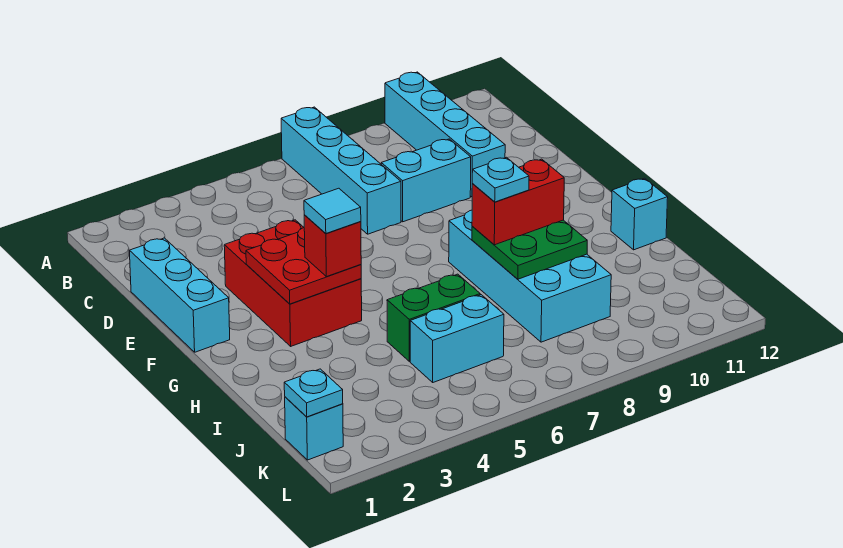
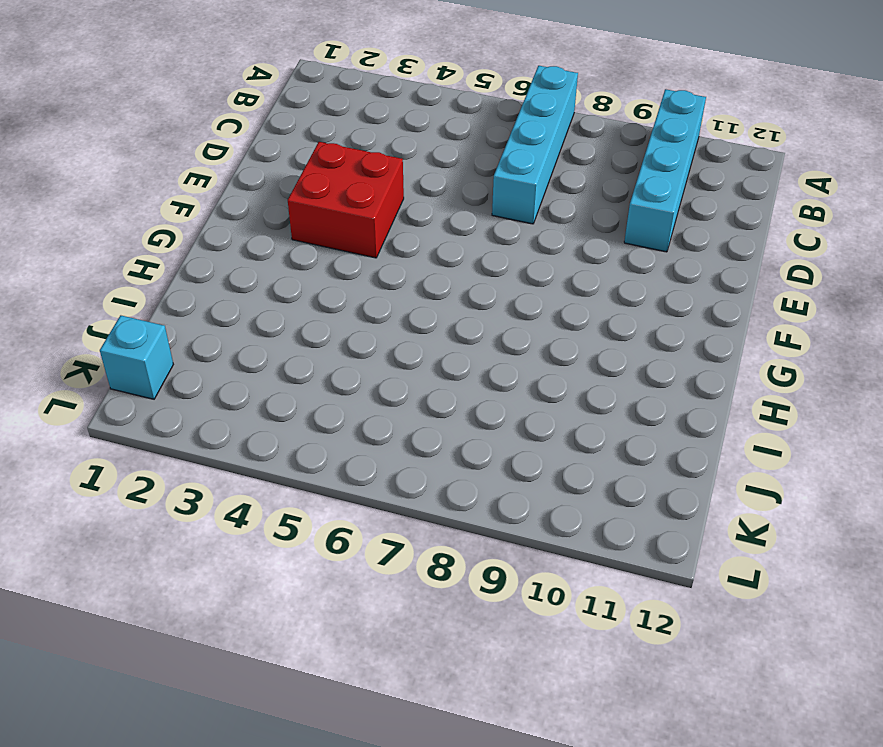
red brick E3:F4 level 1 -> red brick E3:G4 level 1
none -> cyan brick D1:F1 level 1
none -> cyan brick D8:D9 level 1
none -> cyan brick G8:J9 level 1

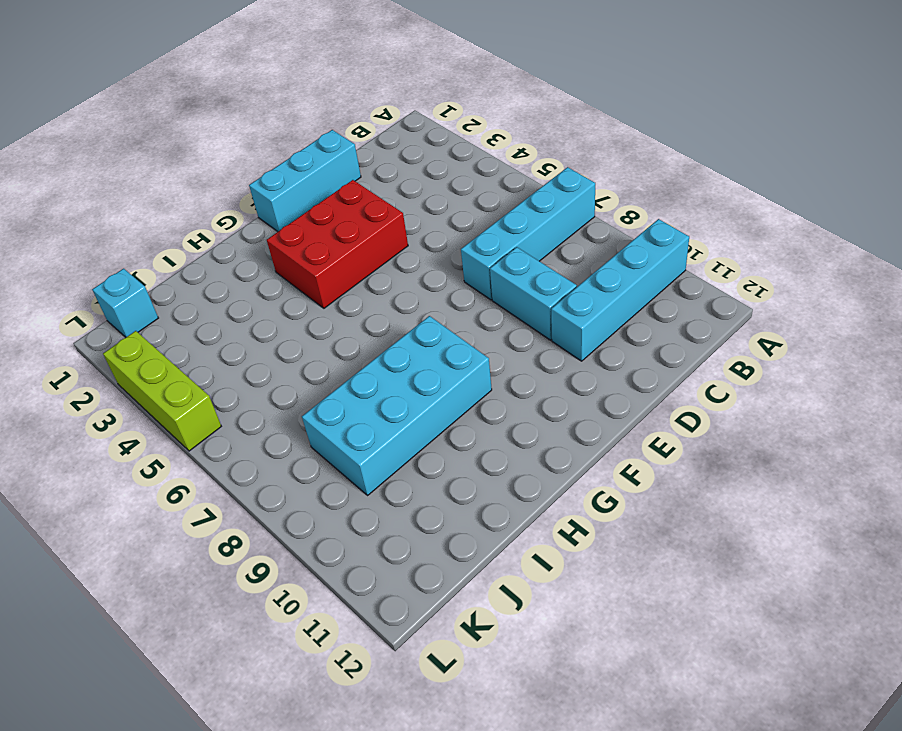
lime brick L3:L5 level 1 -> none
none -> cyan brick H12 level 1
none -> green brick I5:I6 level 1
none -> cyan brick J5:J6 level 1

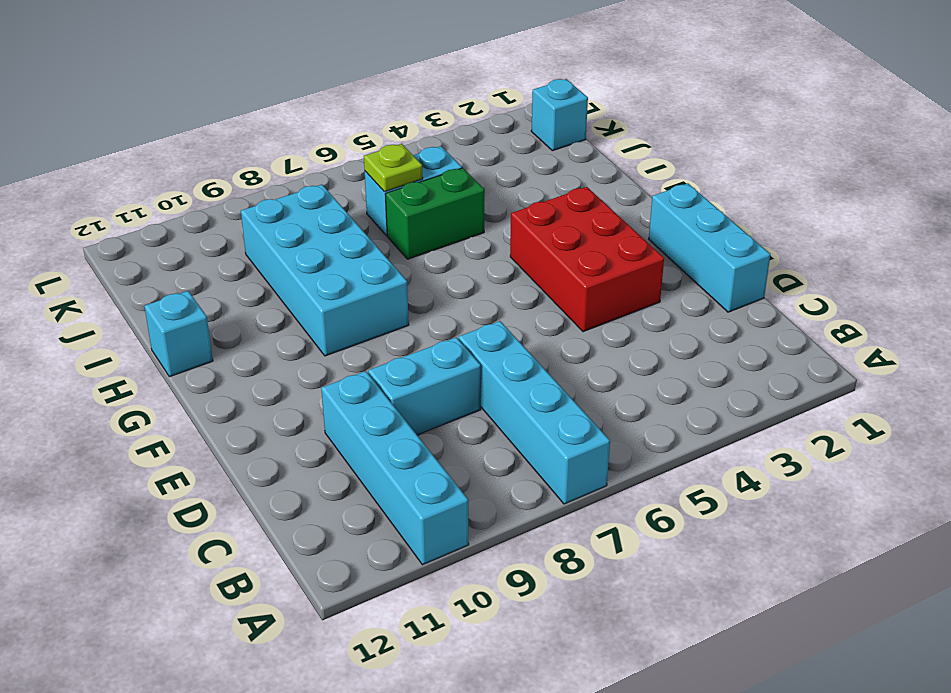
lime plate J6 level 2 -> none
none -> red plate F3:G4 level 2
none -> green plate H8:I9 level 2
none -> cyan plate K1 level 2

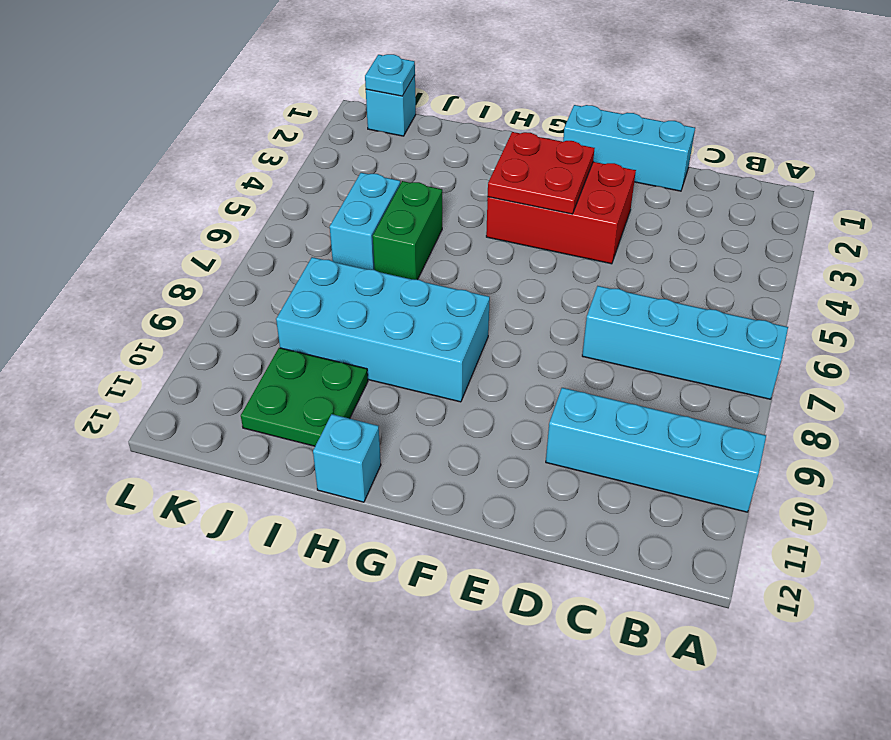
green plate I10:J11 level 1 -> green plate H8:I9 level 2
none -> cyan brick D8:D9 level 1
none -> red brick G4 level 3
none -> red brick H8:H9 level 3

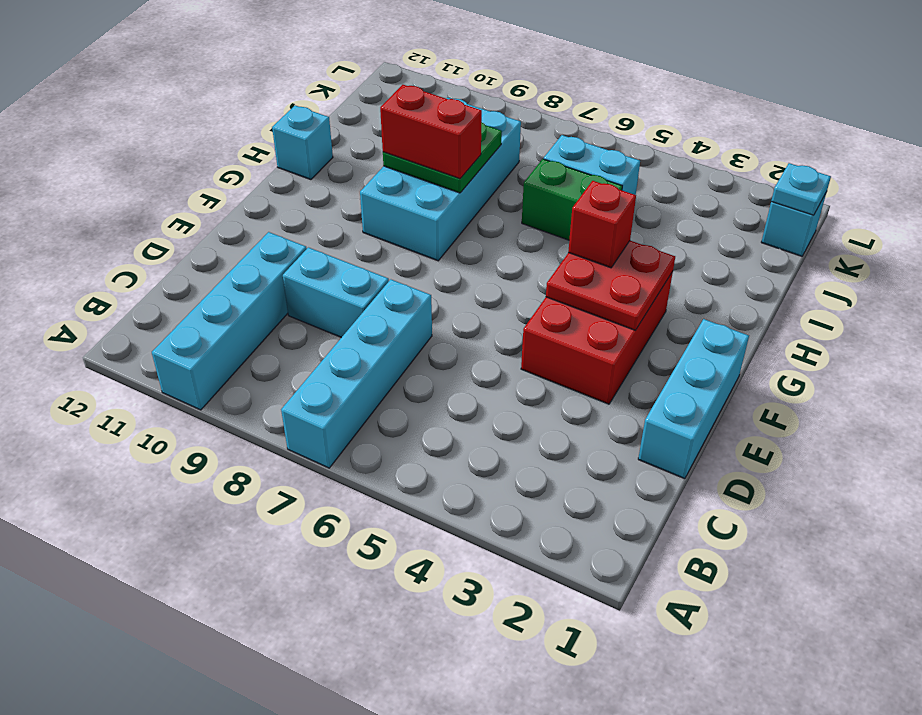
none -> cyan tile G4 level 4
none -> cyan plate H8 level 4

